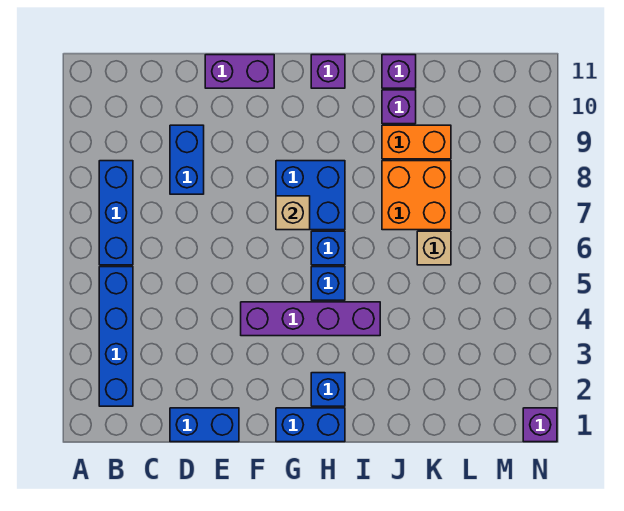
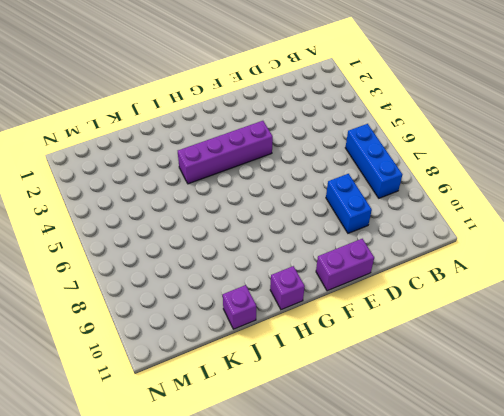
none -> blue brick B2:B5 level 1
none -> blue brick D1:E1 level 1
none -> blue brick G1:H1 level 1

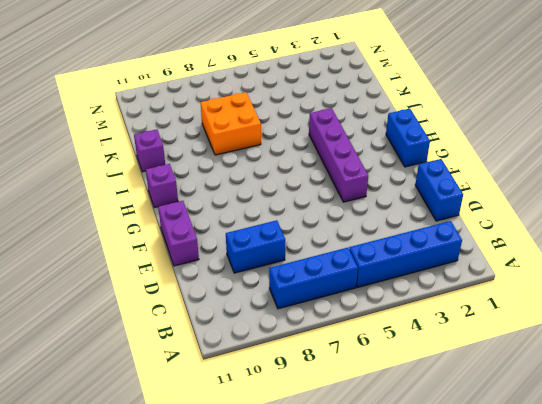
none -> blue brick G7:H8 level 1
none -> blue brick H2 level 1
none -> blue brick H5 level 1

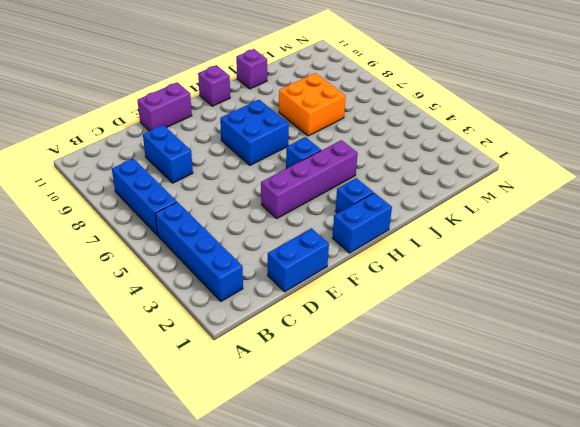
none -> blue brick H6 level 1
none -> orange brick J9:K9 level 1
none -> purple brick J10 level 1

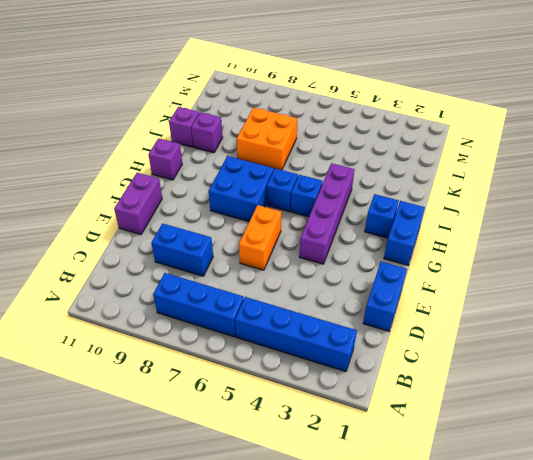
orange brick E6:F6 level 1 -> orange brick J9:K9 level 1
none -> tan brick K6 level 1
none -> purple brick N1 level 1
none -> tan brick G7 level 2

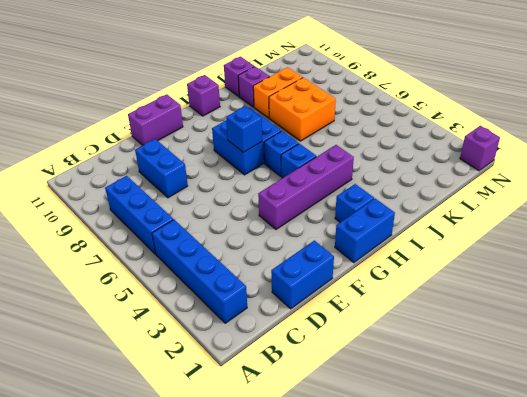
blue brick G7 level 2 -> tan brick G7 level 2
none -> tan brick K6 level 1

